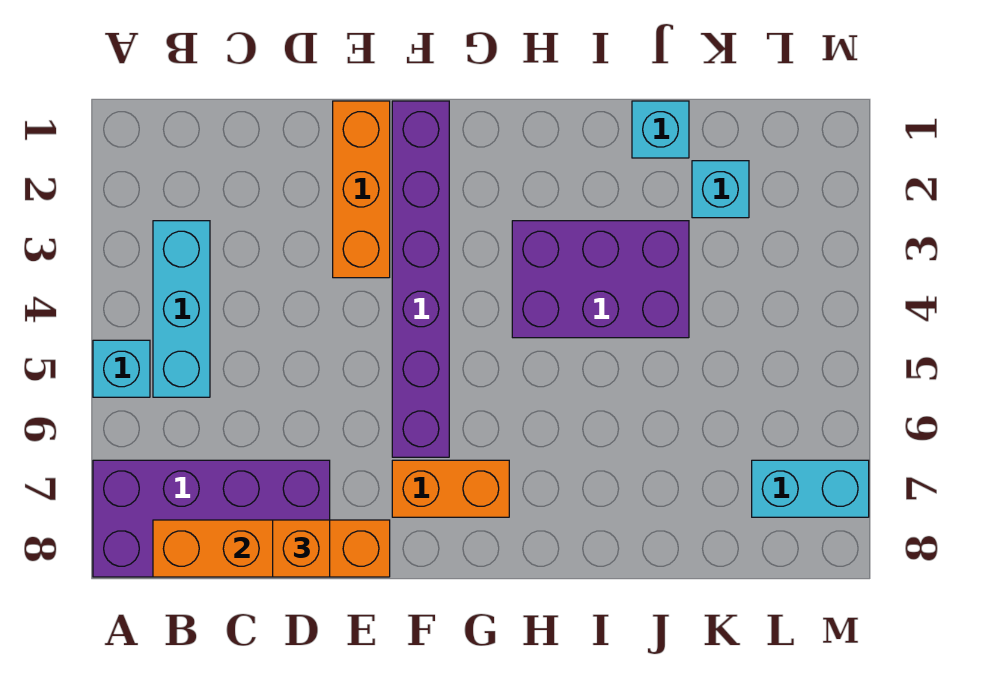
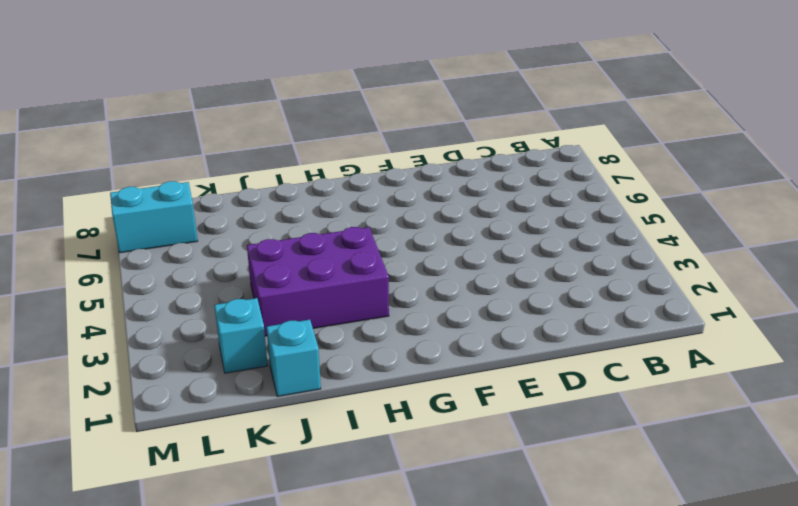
none -> cyan brick A5 level 1
none -> purple brick A7:D8 level 1
none -> cyan brick B3:B5 level 1

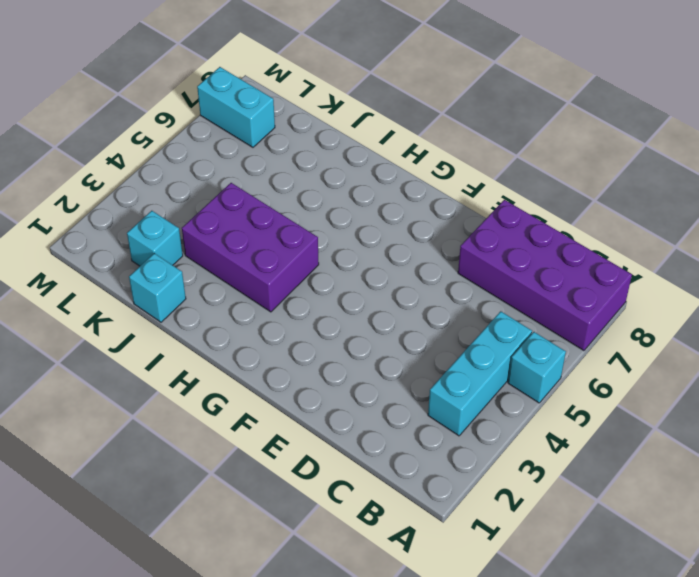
none -> orange brick E1:E3 level 1
none -> purple brick F1:F6 level 1
none -> orange brick F7:G7 level 1

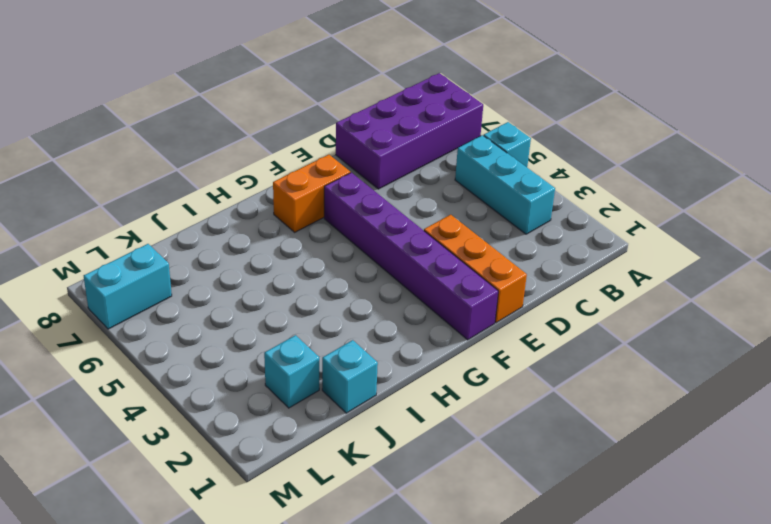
none -> purple brick H3:J4 level 1
none -> orange brick B8:E8 level 2
none -> orange brick D8 level 3

